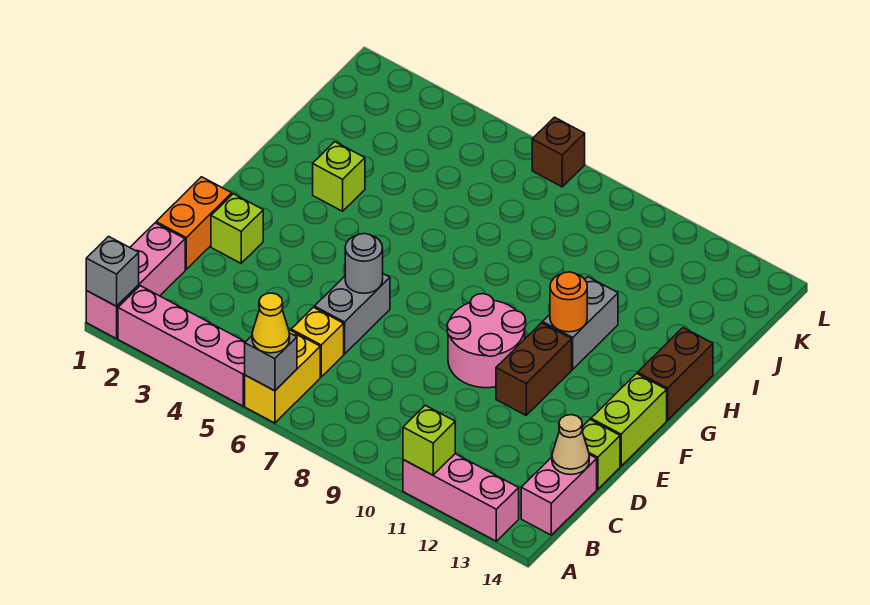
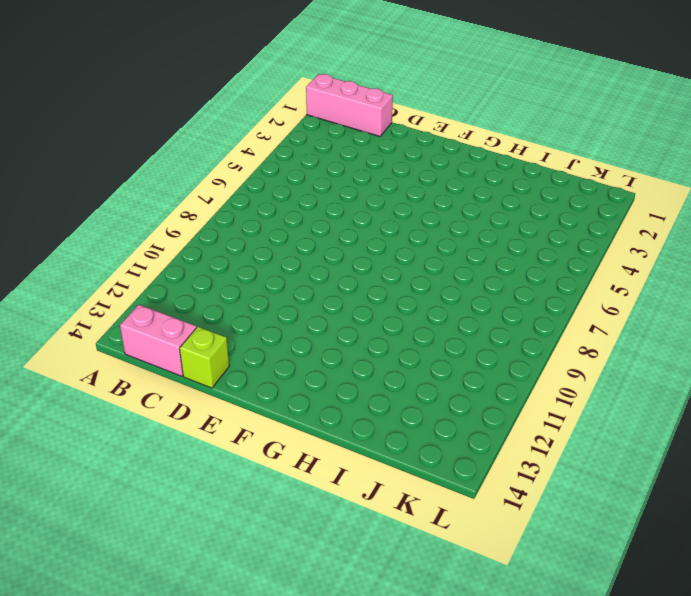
none -> pink brick A2:A5 level 1
none -> yellow brick A6:B6 level 1
none -> pink brick A11:A13 level 1

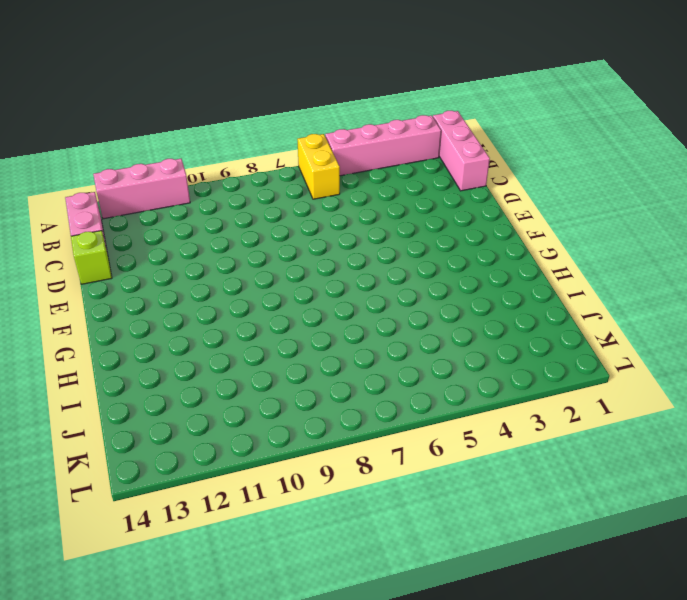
none -> yellow brick C6 level 1
none -> orange brick D1:E1 level 1
none -> grey brick D6:E6 level 1

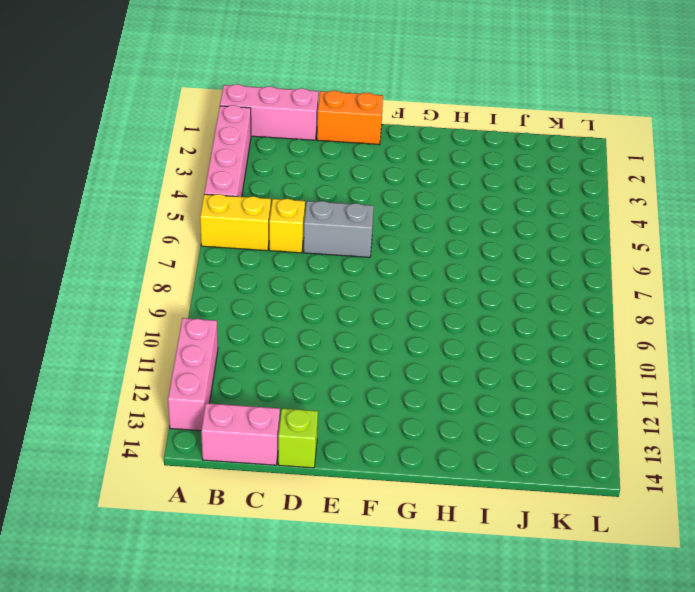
none -> lime brick E2 level 1
none -> pink round brick E9:F10 level 1
none -> brown brick E11:F11 level 1

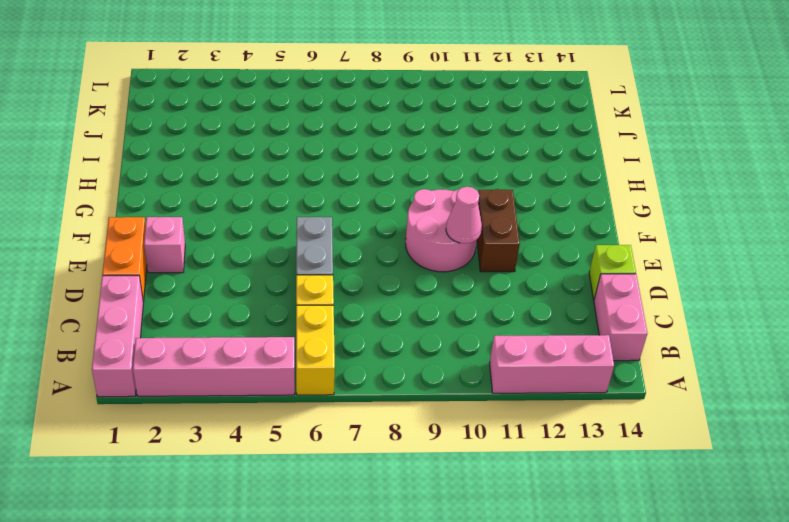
pink brick E2 level 1 -> lime brick E2 level 1
pink cone E10 level 2 -> none
none -> lime brick E14:F14 level 1
none -> grey brick G11:H11 level 1
none -> brown brick G14:H14 level 1

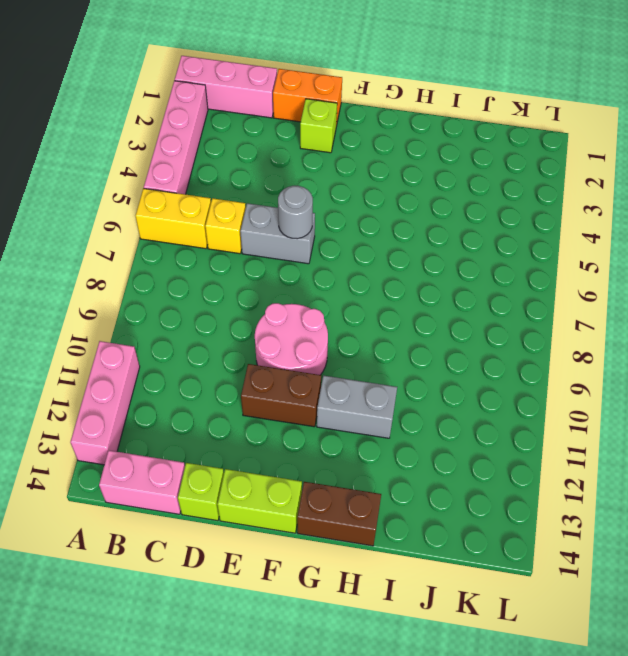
none -> lime brick H3 level 1
none -> brown brick L7 level 1
none -> grey brick A1 level 2

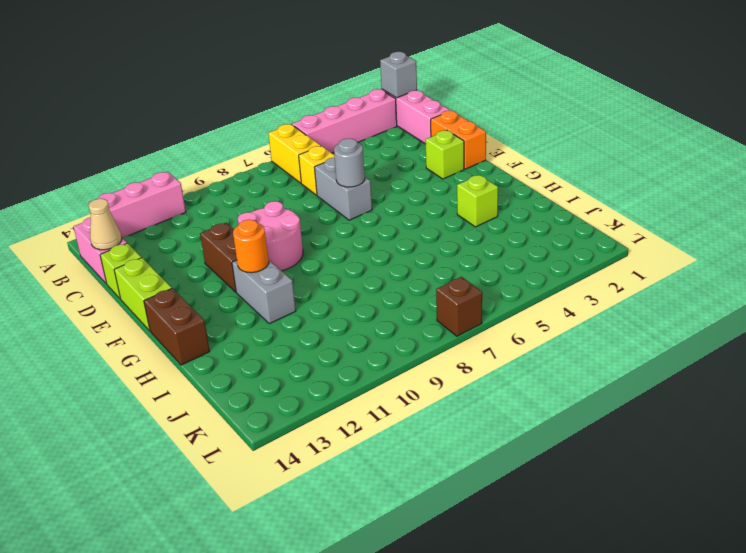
none -> grey brick A6 level 2
none -> lime brick A11 level 2
none -> yellow cone A6 level 3

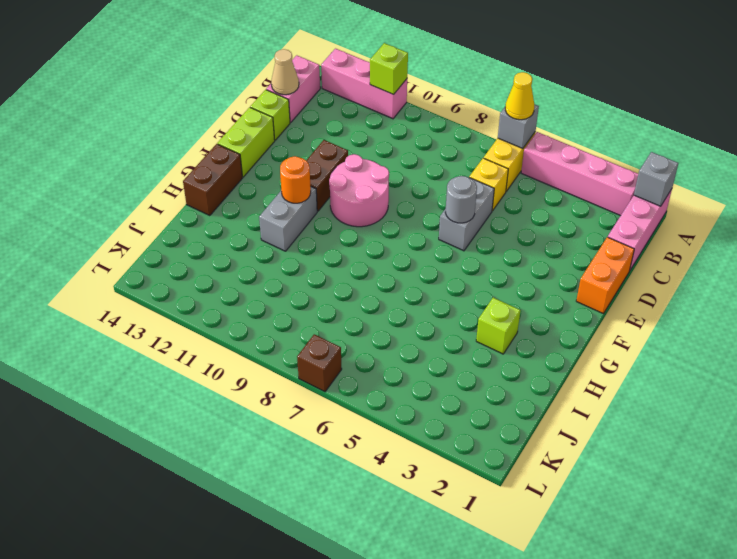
none -> lime brick E2 level 1

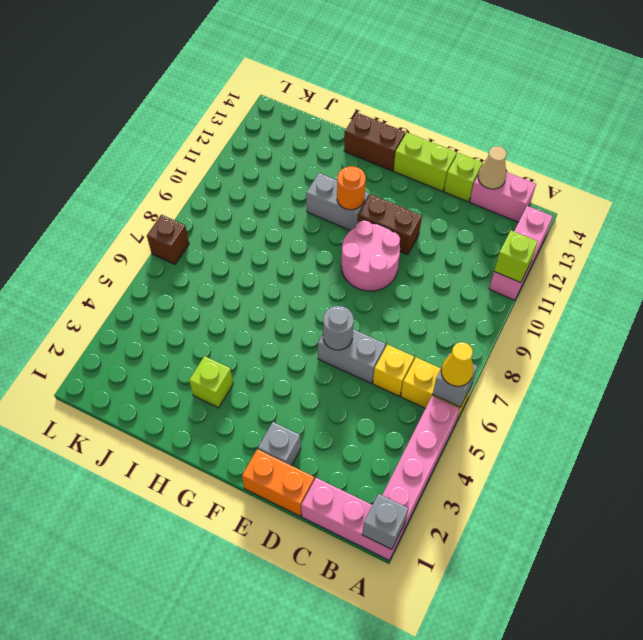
grey brick E2 level 1 -> lime brick E2 level 1

